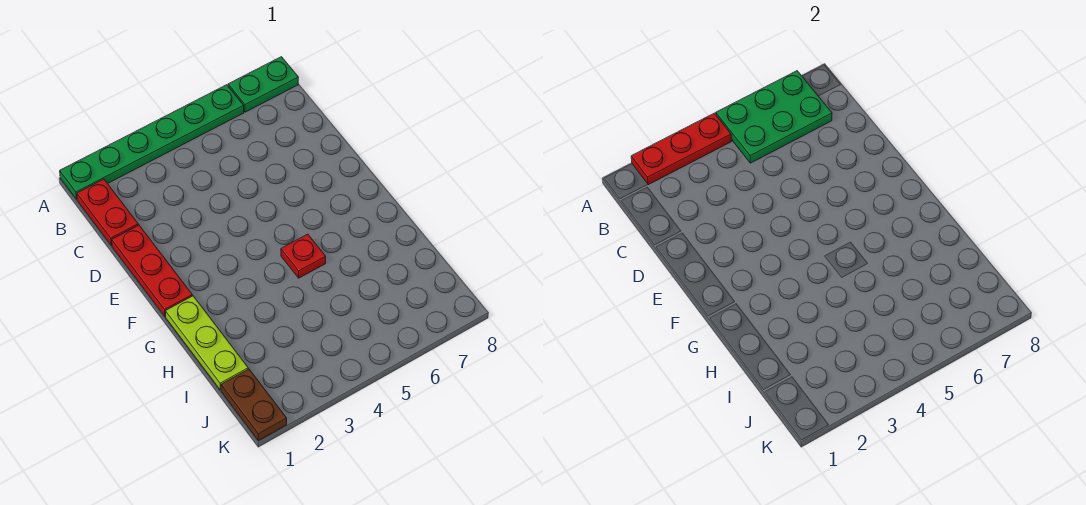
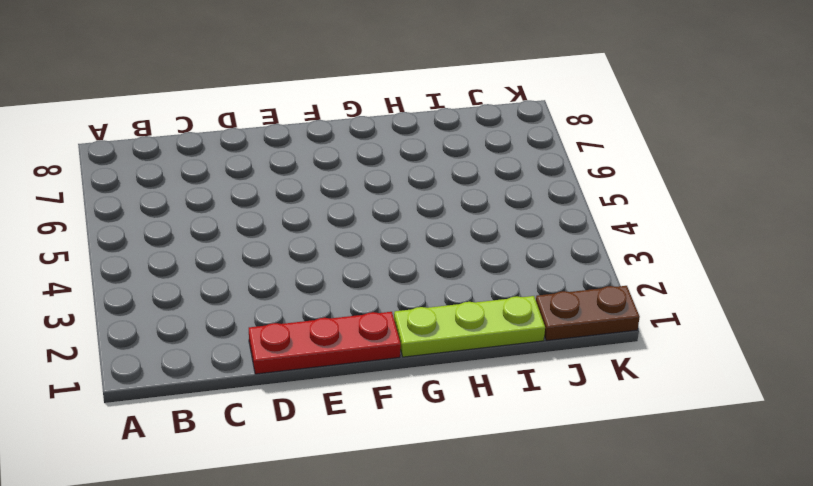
none -> green plate A1:A6 level 1
none -> green plate A7:A8 level 1

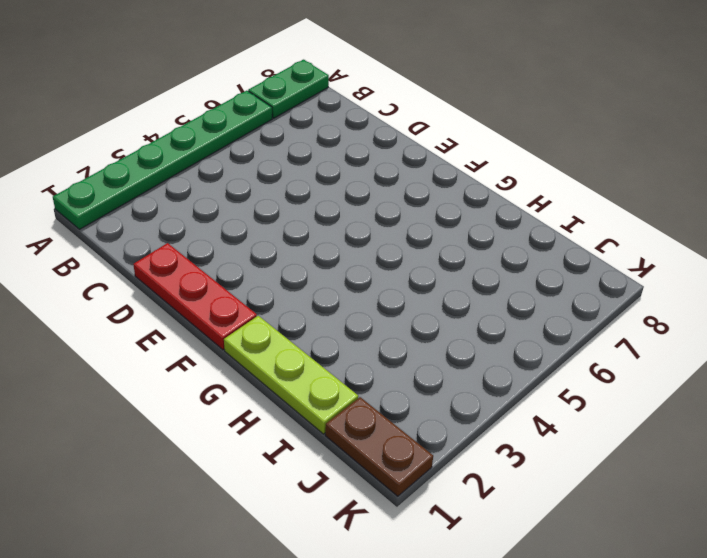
none -> red plate B1:C1 level 1
none -> red plate G5 level 1

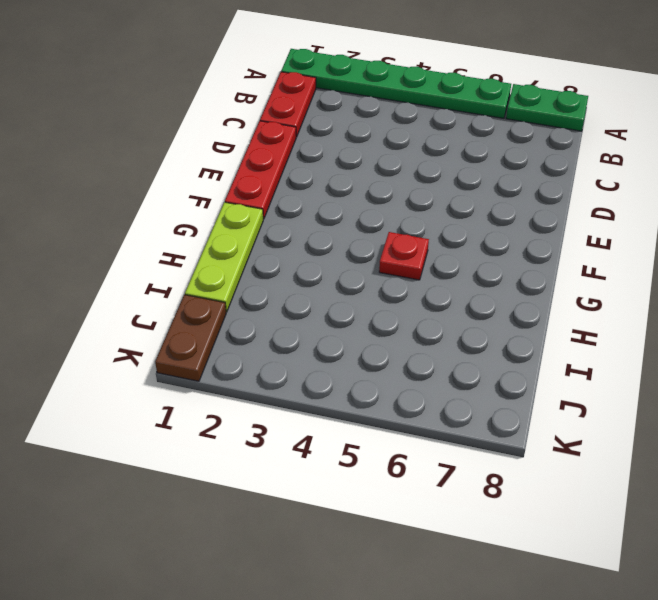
none -> red plate A2:A4 level 2
none -> green plate A5:B7 level 2

